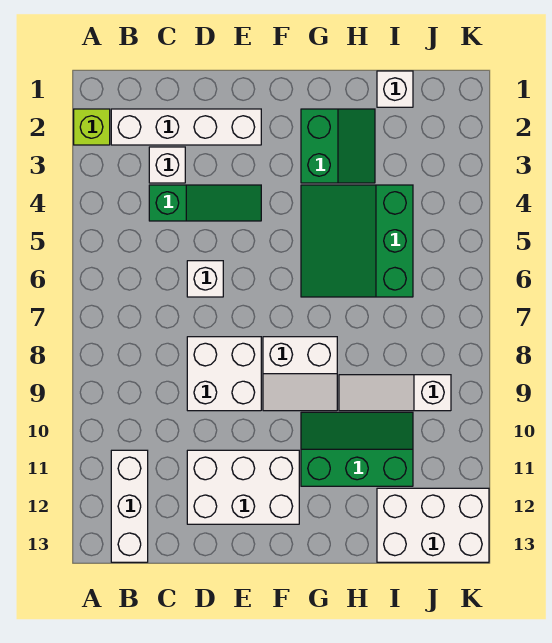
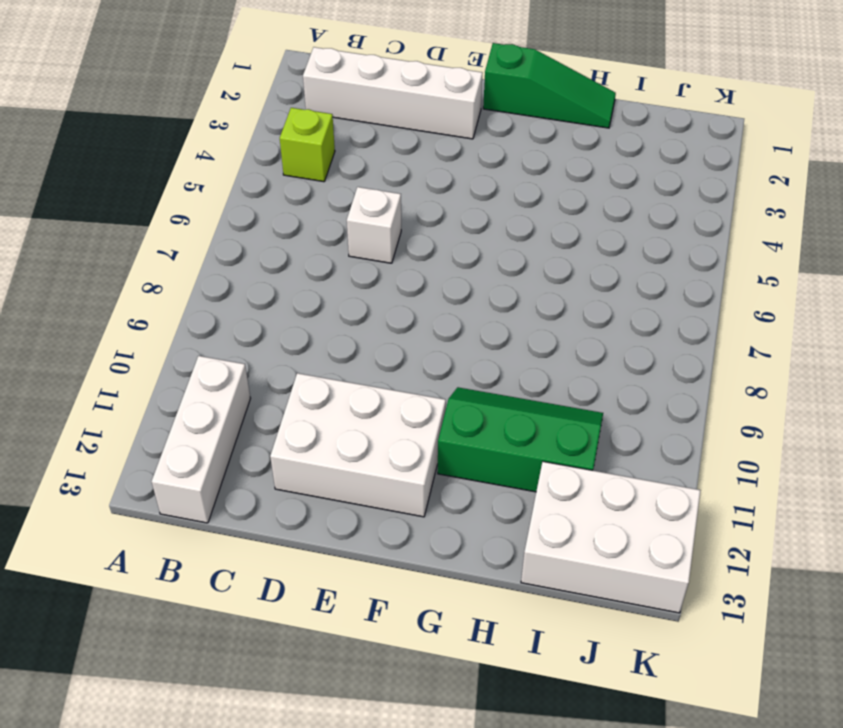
lime brick B4 level 1 -> lime brick A2 level 1
green slope F1:H1 level 1 top F -> green slope C4:E4 level 1 top C
none -> white brick C3 level 1
none -> white brick D8:E9 level 1
none -> white slope F8:G9 level 1 top 8

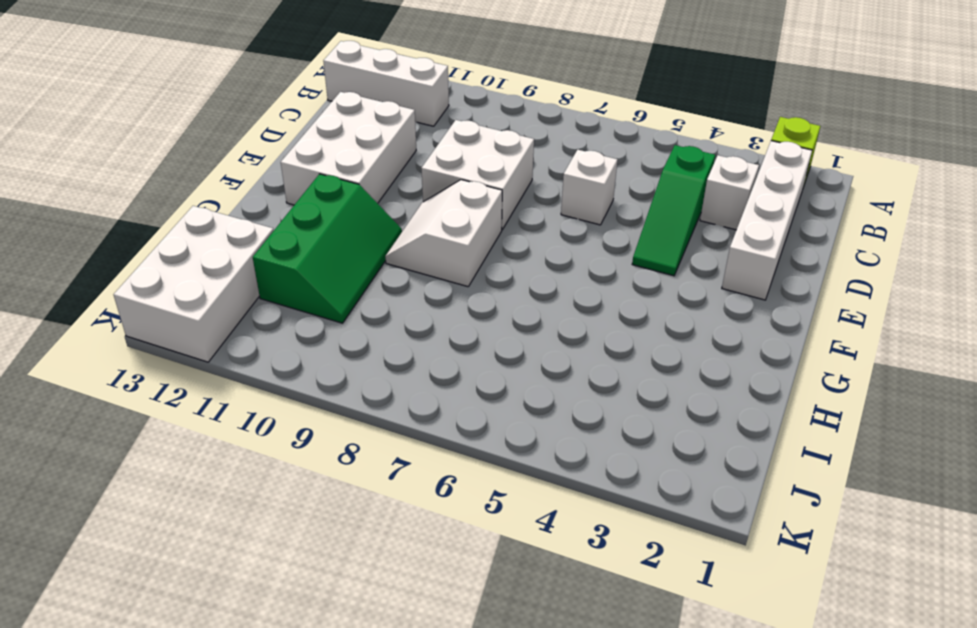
none -> green slope G2:H3 level 1 top G
none -> green slope G4:I6 level 1 top I
none -> white slope H9:J9 level 1 top J

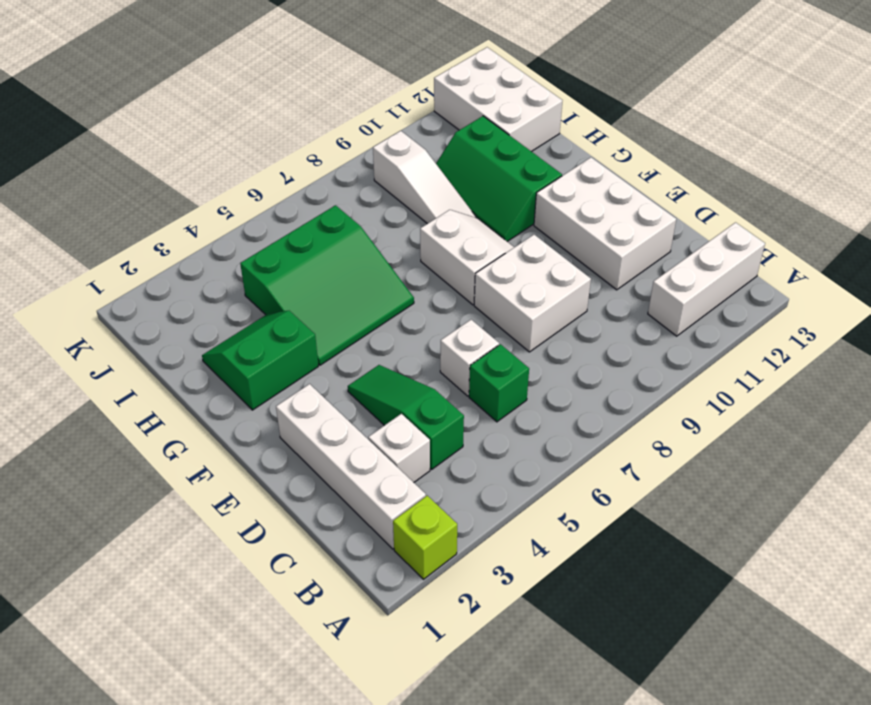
green brick C6 level 1 -> none
none -> white brick I1 level 1

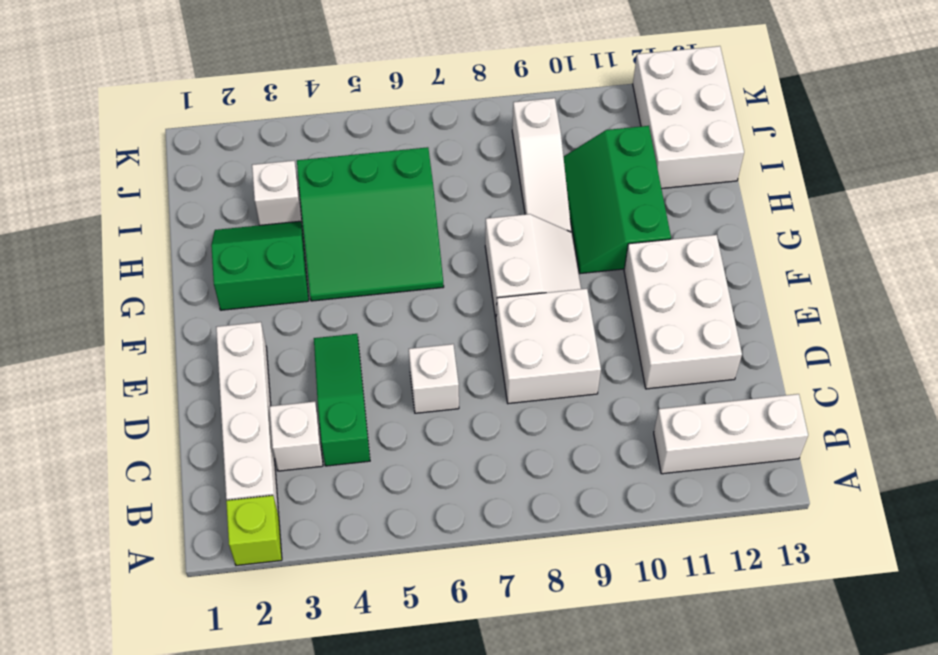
white brick I3 level 1 -> white brick I1 level 1

